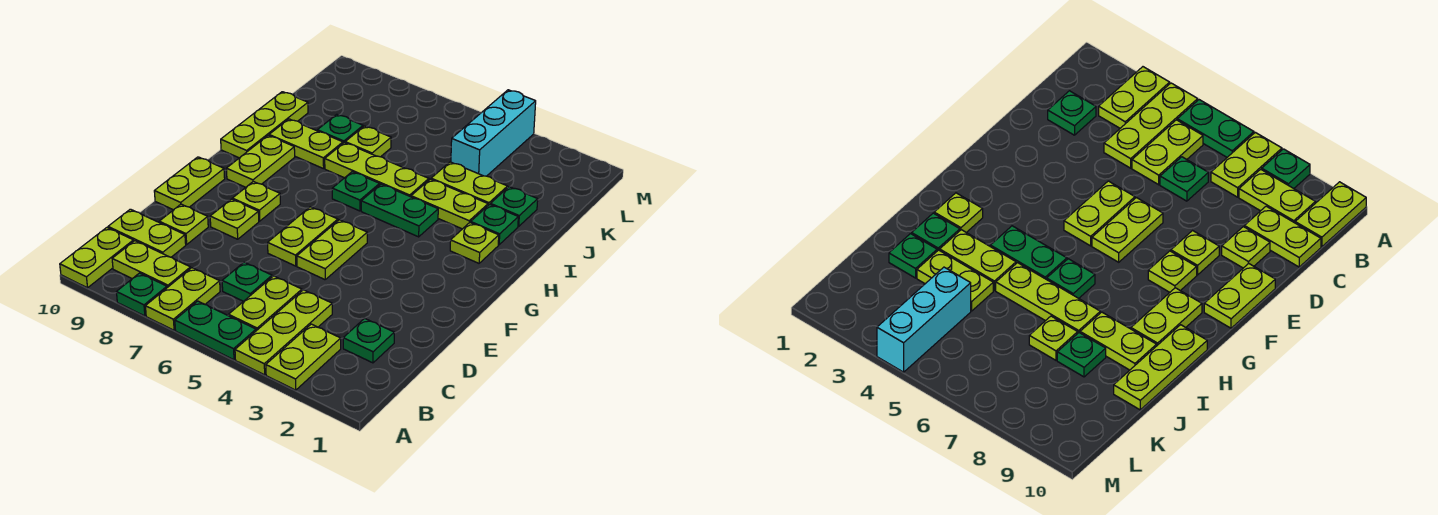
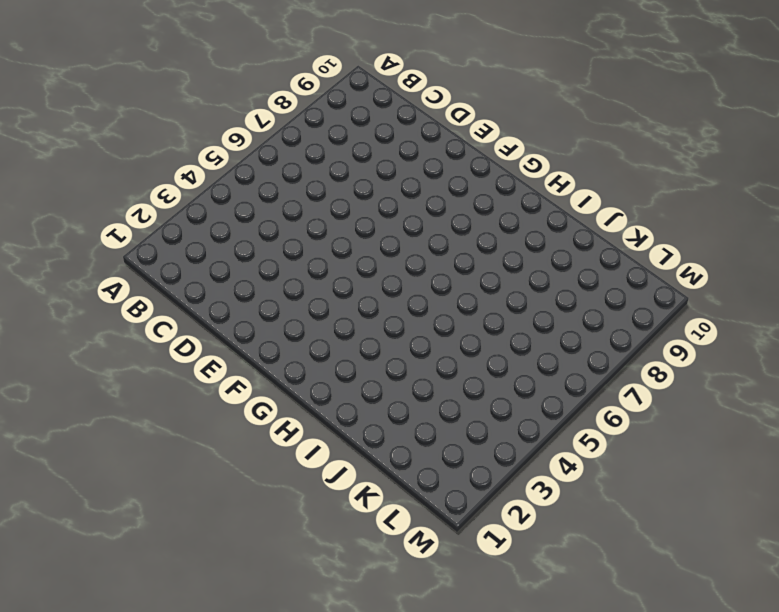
none -> lime plate A3:B3 level 1
none -> lime plate A4:C4 level 1
none -> green plate A5:A6 level 1
none -> lime plate A7:B7 level 1

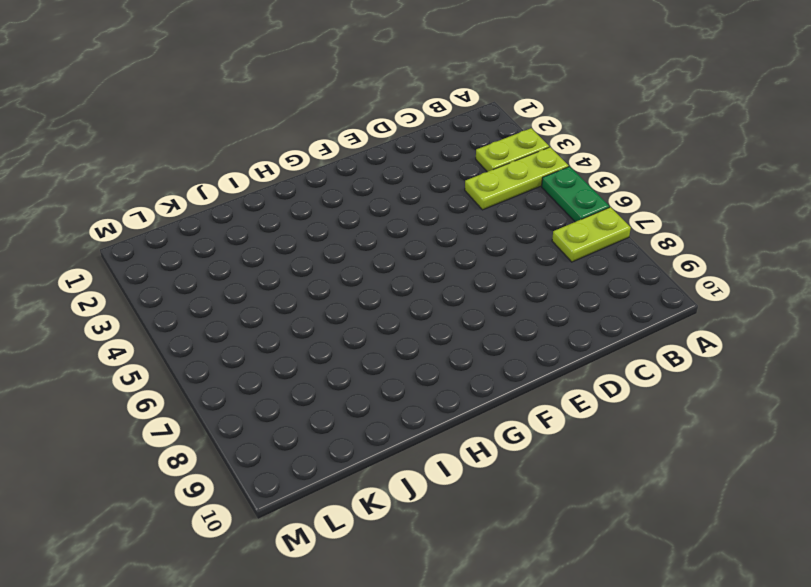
none -> green plate A8 level 1
none -> lime plate A10:B10 level 1
none -> lime plate B5:C5 level 1
none -> lime plate B8:B9 level 1

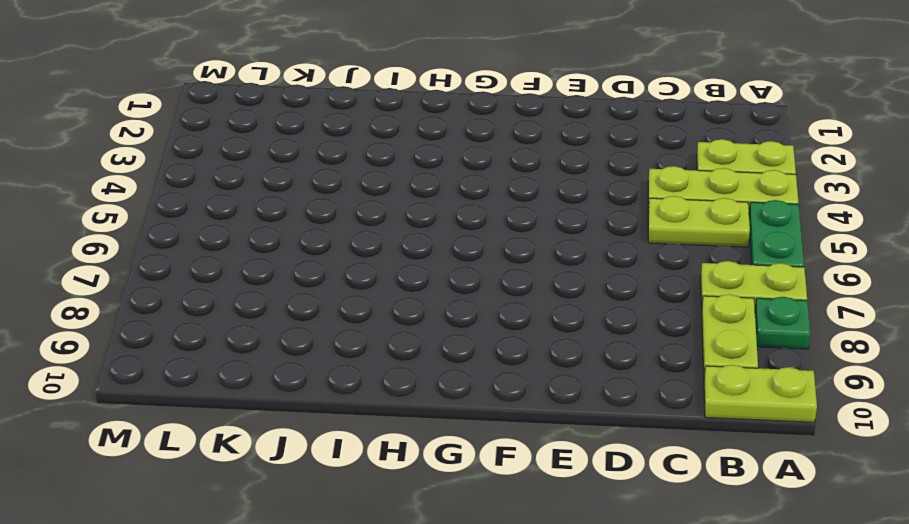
none -> green plate C2 level 1
none -> green plate C6 level 1
none -> lime plate C9:C10 level 1
none -> lime plate D9 level 1

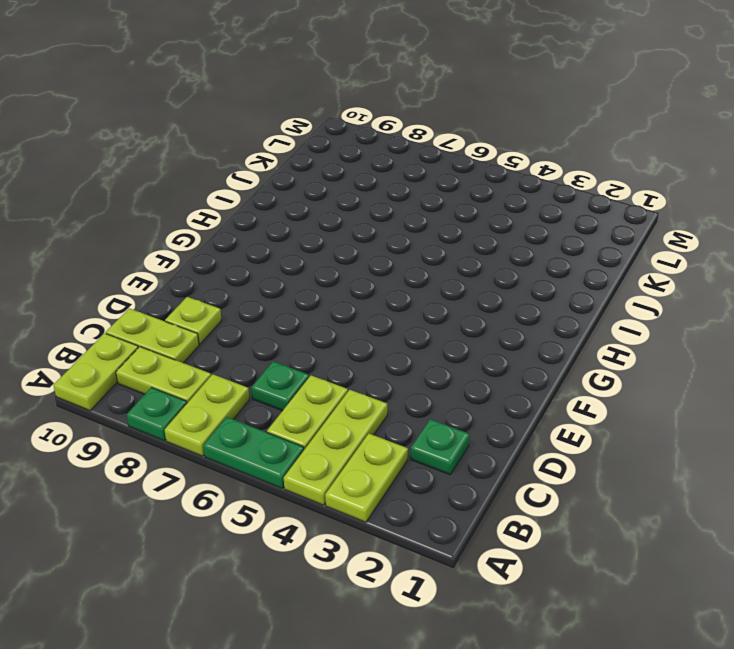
none -> lime plate E5:F5 level 1
none -> lime plate E6:F6 level 1
none -> lime plate E8 level 1
none -> lime plate E10:F10 level 1

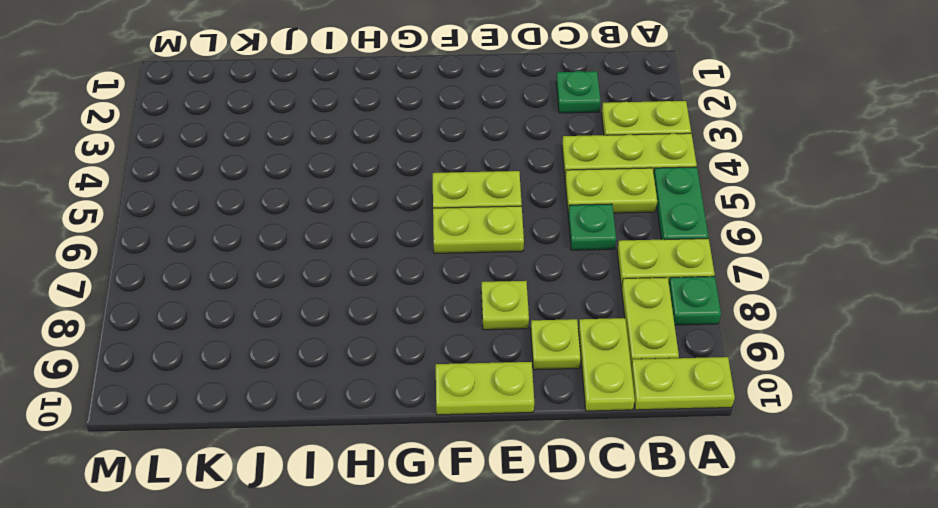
none -> lime plate F8 level 1
none -> lime plate G9:H9 level 1
none -> lime plate H2 level 1
none -> green plate H4:H5 level 1

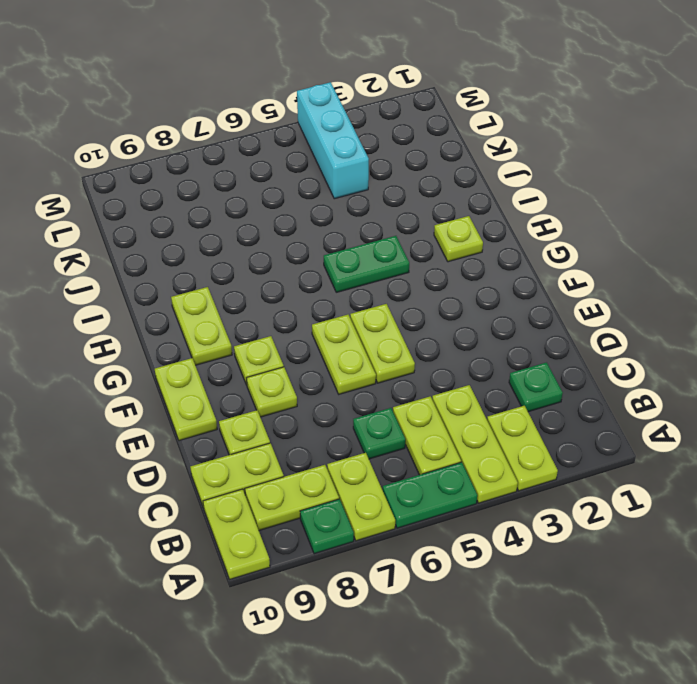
none -> green plate H6 level 1
none -> lime plate H10:J10 level 1
none -> green plate I2 level 1
none -> lime plate I3:I4 level 1

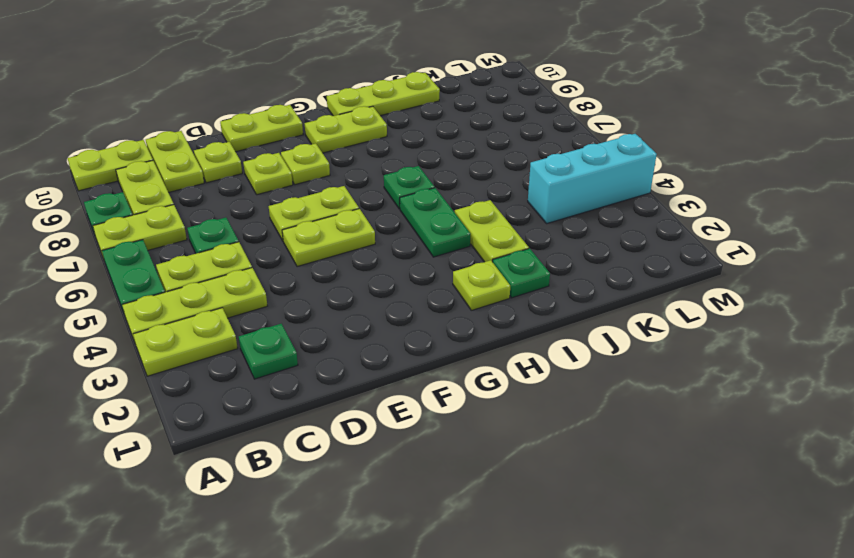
none -> lime plate I5:I7 level 1
none -> lime plate I8:I9 level 1
none -> green plate J2 level 1
none -> lime plate J3:J4 level 1

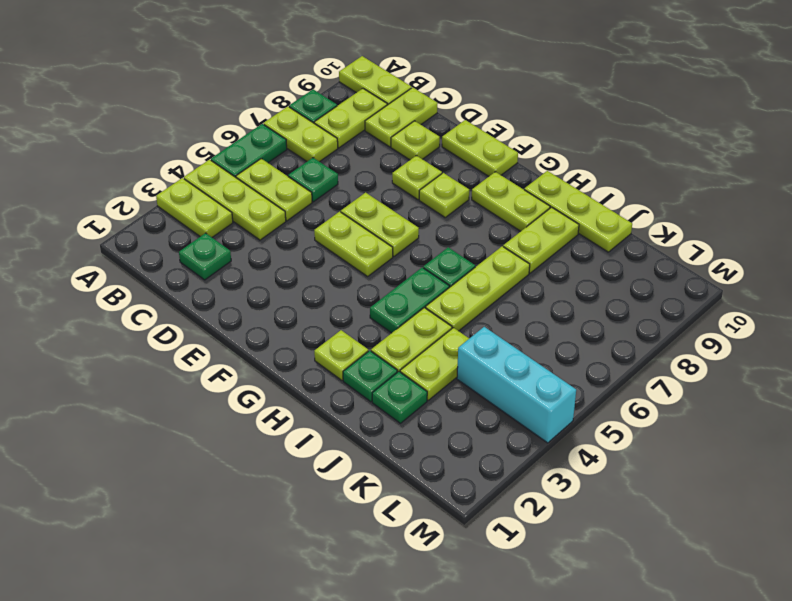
none -> lime plate J7 level 1
none -> green plate J8 level 1

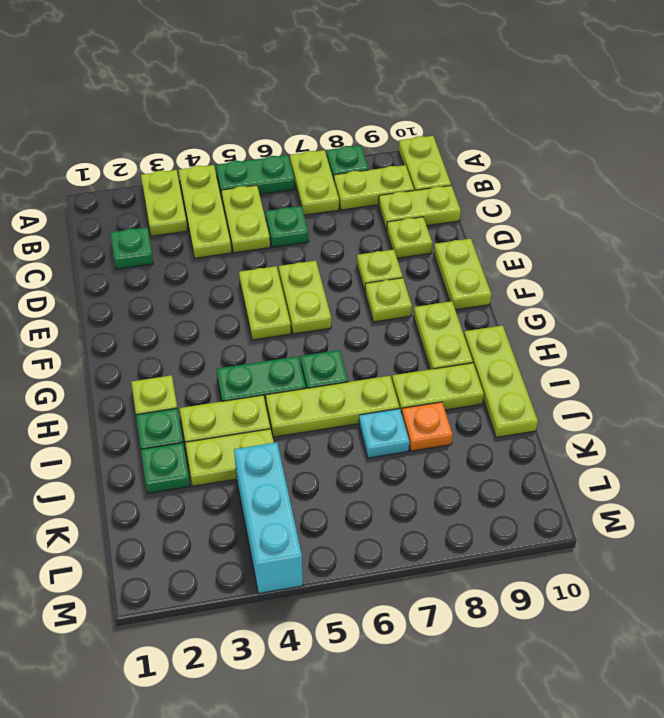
cyan plate J7 level 1 -> lime plate J7 level 1
orange plate J8 level 1 -> green plate J8 level 1

